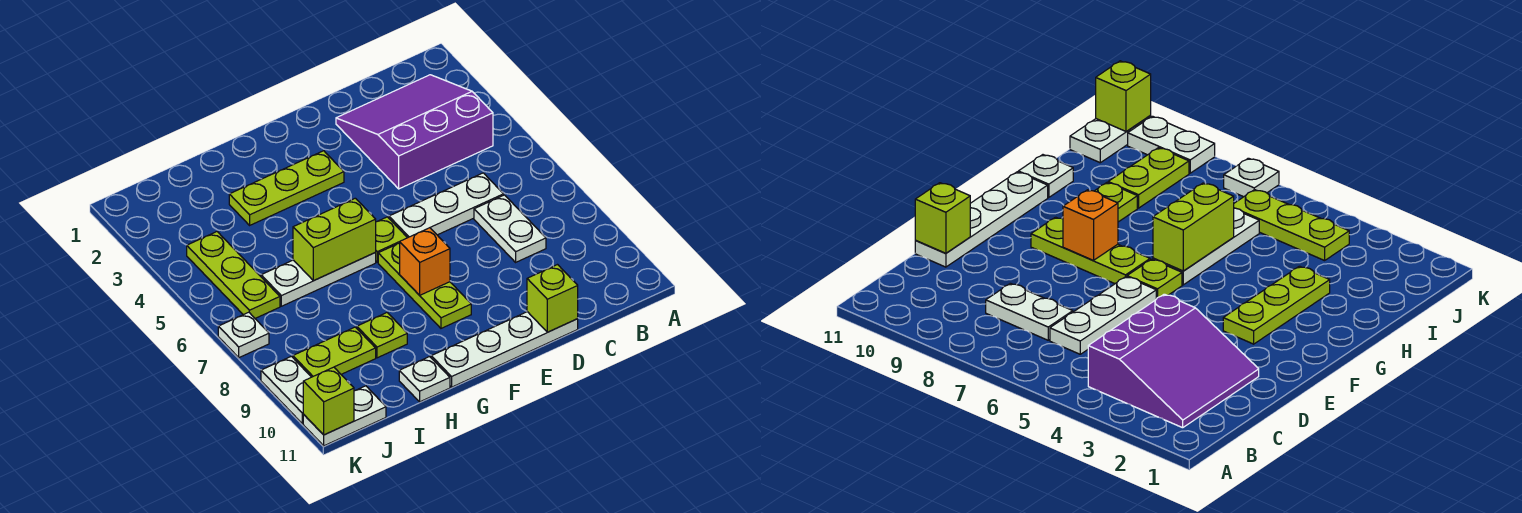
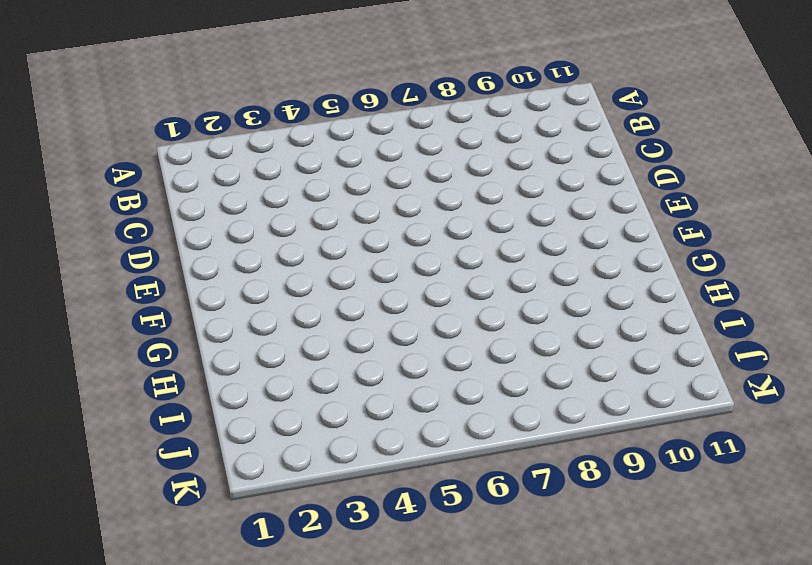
none -> purple slope B2:D4 level 1 top 4
none -> white plate C6:E6 level 1
none -> white plate C7:C8 level 1

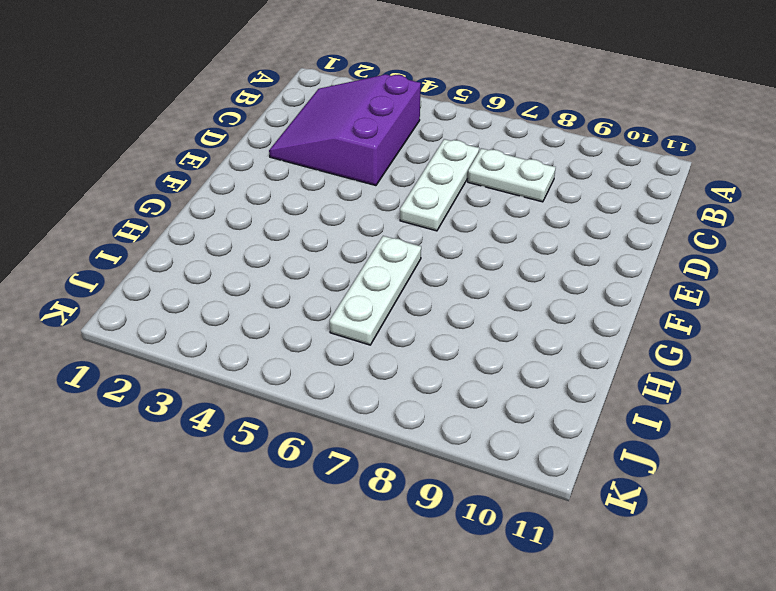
none -> white plate D11:G11 level 1
none -> lime plate F3:H3 level 1
none -> lime plate F6 level 1

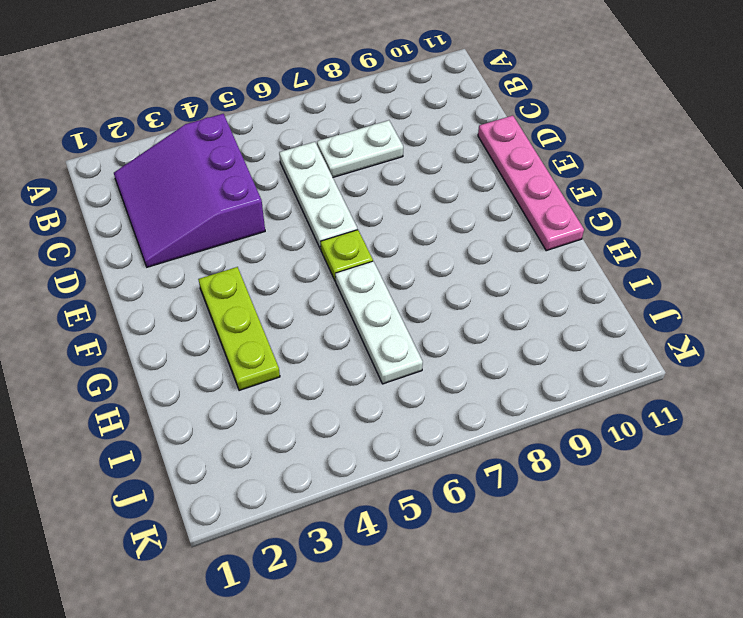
pink plate D11:G11 level 1 -> white plate D11:G11 level 1
none -> lime plate F7:F9 level 1
none -> lime plate H9 level 1
none -> white plate H11 level 1

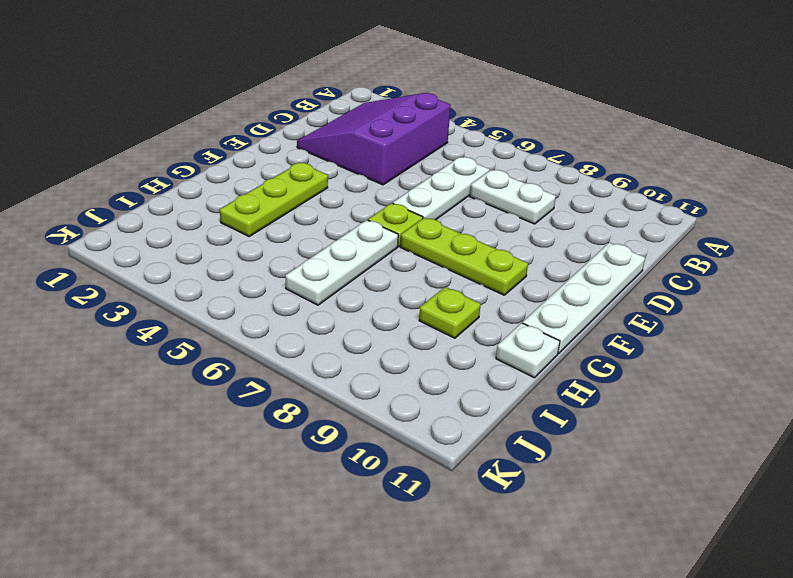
none -> lime plate I9:J9 level 1
none -> lime plate J4:J6 level 1
none -> white plate J11:K11 level 1

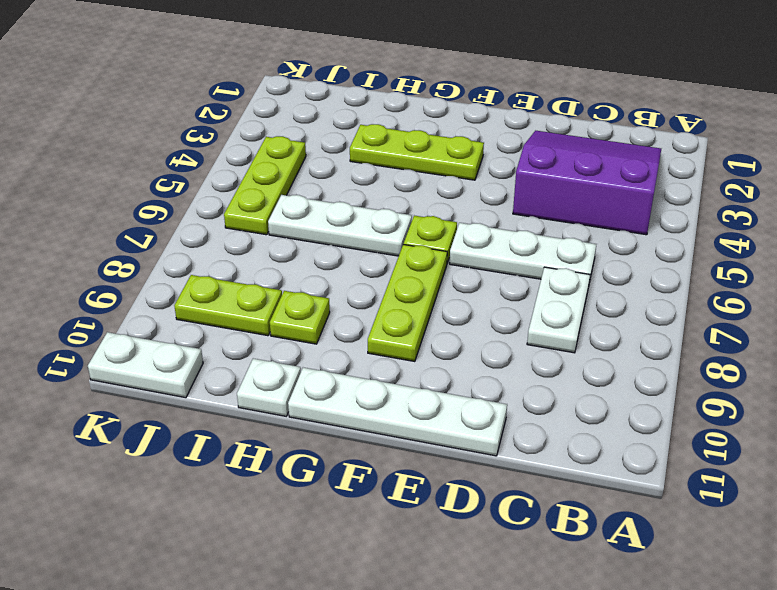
none -> white plate K7 level 1
none -> white plate K9:K10 level 1
none -> lime brick D11 level 2

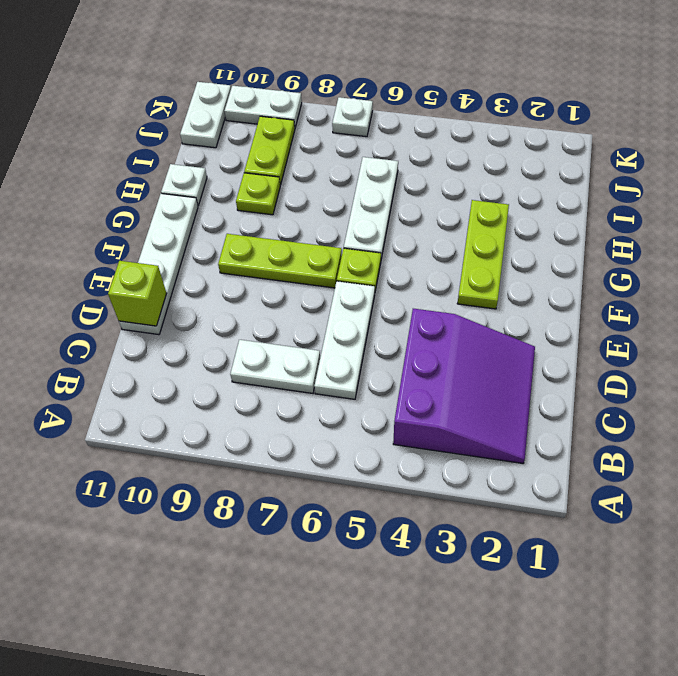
none -> lime plate J4:J6 level 1
none -> orange brick F8 level 2
none -> lime brick G6:H6 level 2

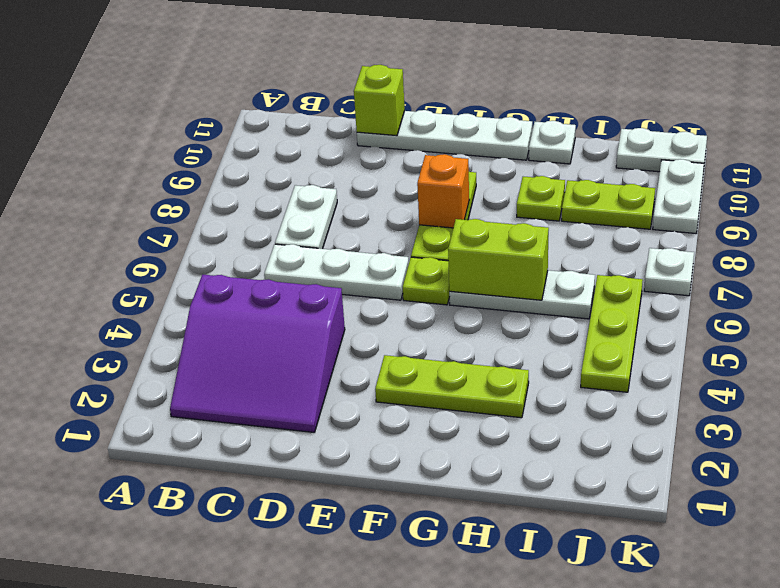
none -> lime brick K11 level 2

